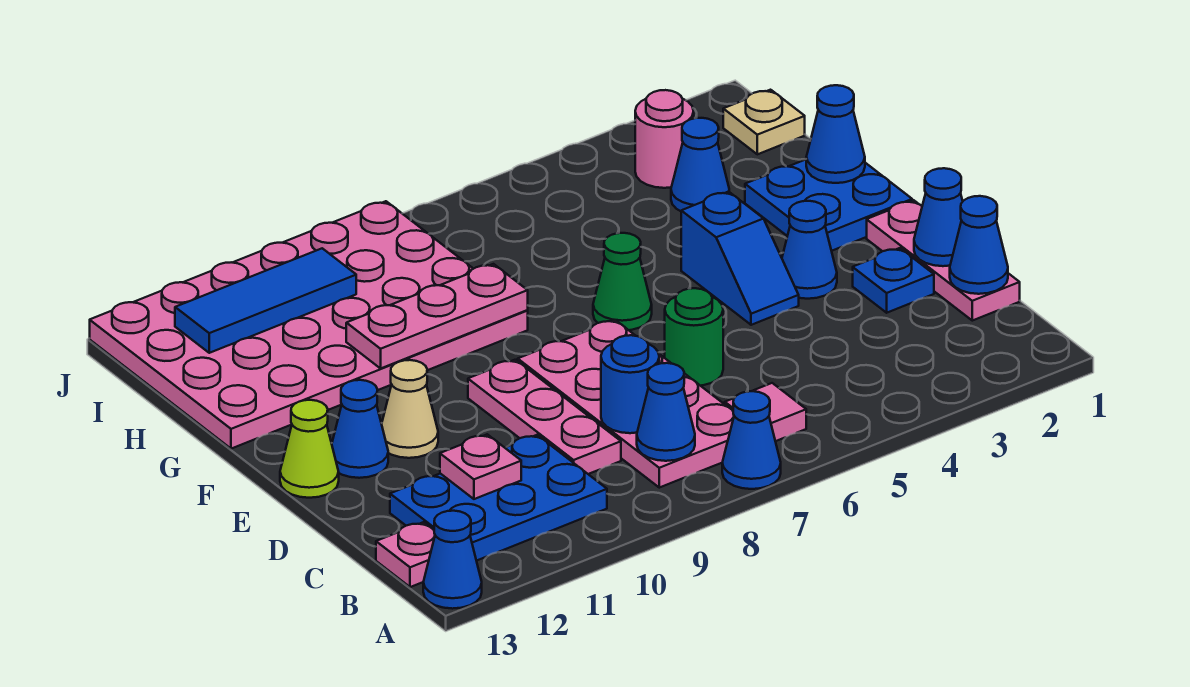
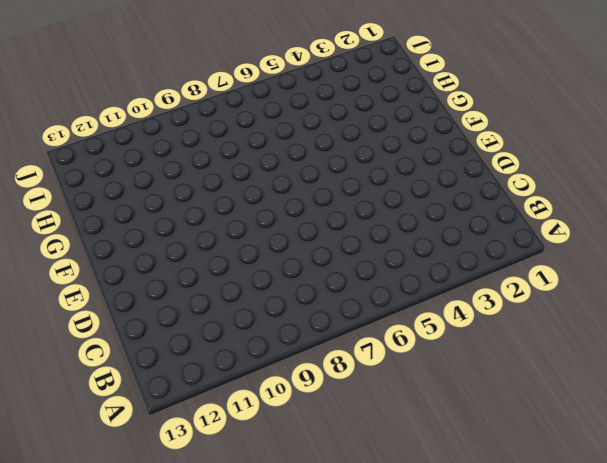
none -> blue cone A7 level 1
none -> blue cone A13 level 1
none -> pink tile B6 level 1

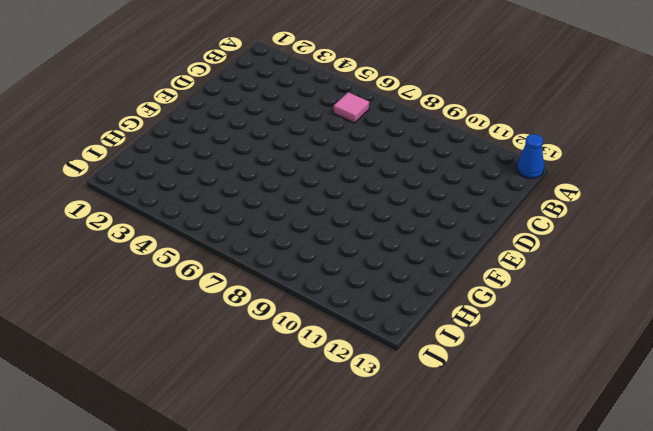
none -> blue cone A7 level 1
none -> pink plate B7:E8 level 1
none -> blue plate B10:C12 level 1

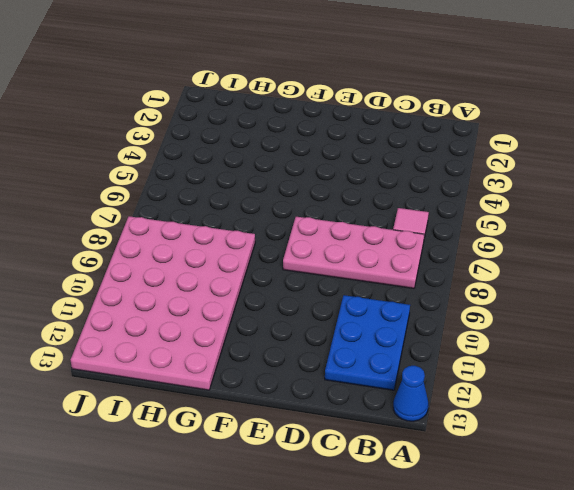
none -> blue cone A7 level 1
none -> pink plate B13 level 1
none -> pink plate C1:E1 level 1

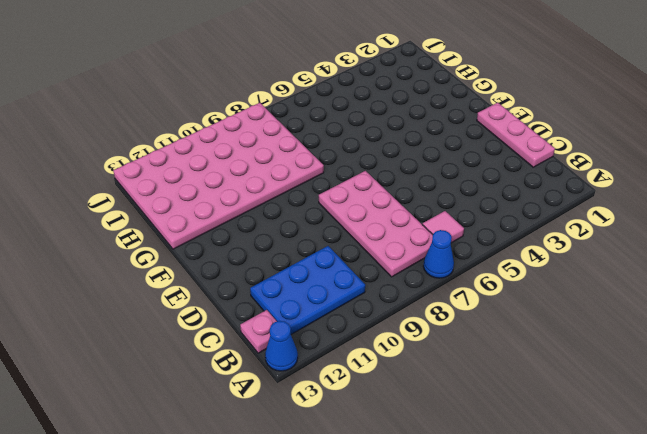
none -> pink plate C9:E9 level 1
none -> blue plate D2 level 1
none -> green round brick D6 level 1

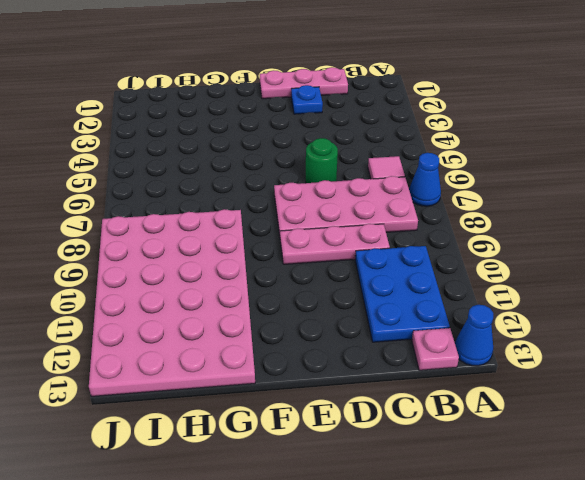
none -> blue cone E3 level 1
none -> blue slope E4:F4 level 1 top F
none -> tan cone E11 level 1

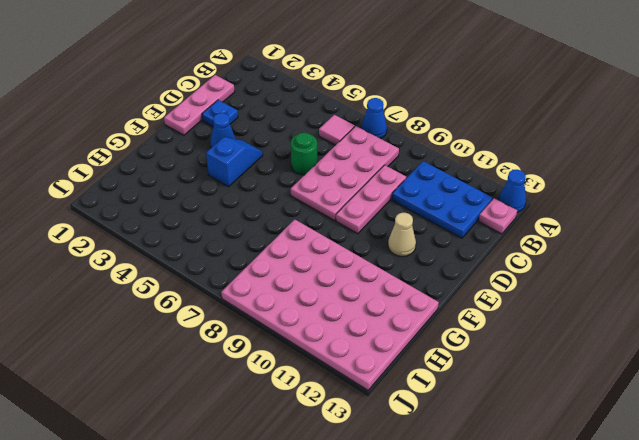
none -> blue cone E12 level 1
none -> lime cone E13 level 1
none -> blue plate F1:G2 level 1

